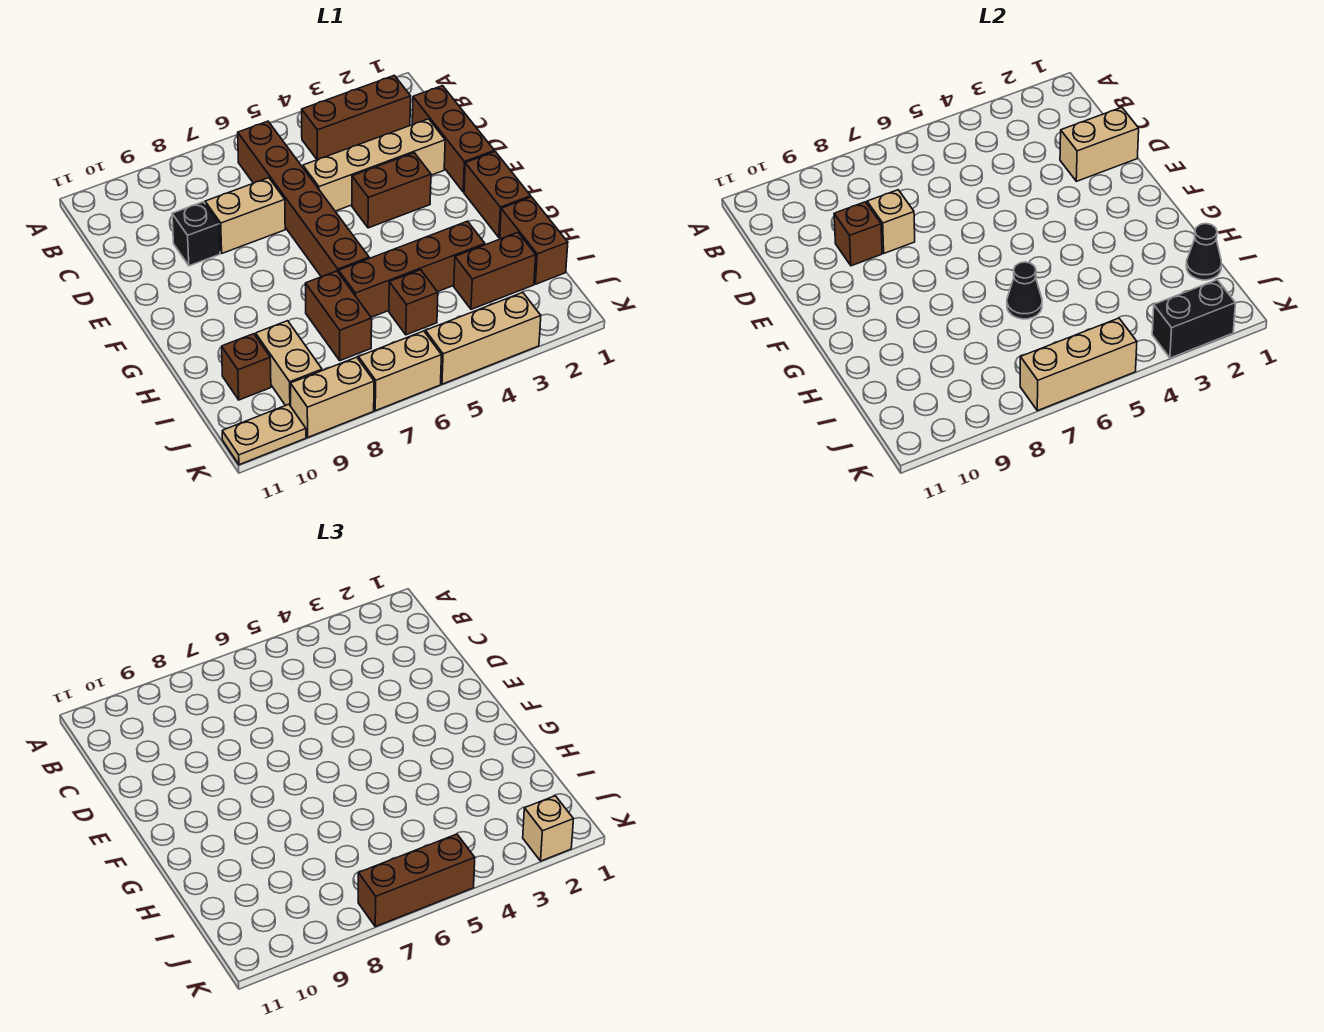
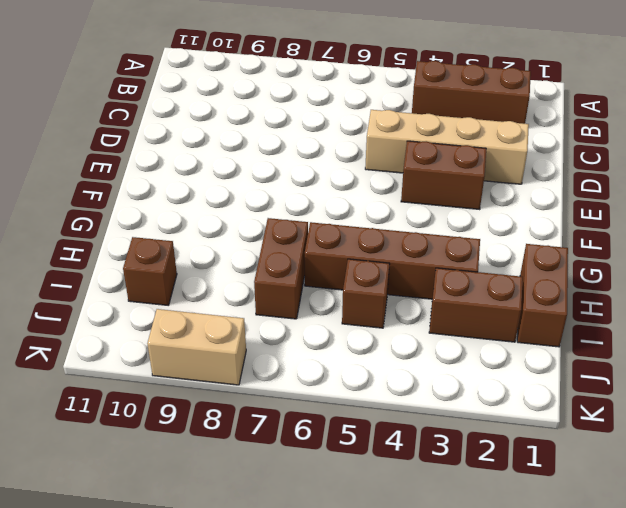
none -> brown brick B6:G6 level 1
none -> brown brick C1:E1 level 1
none -> tan brick D7:D8 level 1

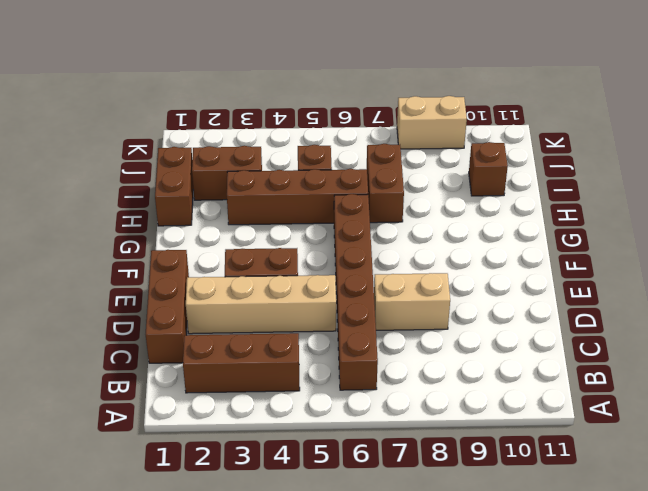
none -> black brick D9 level 1
none -> brown brick F1:G1 level 1
none -> tan brick I9:J9 level 1

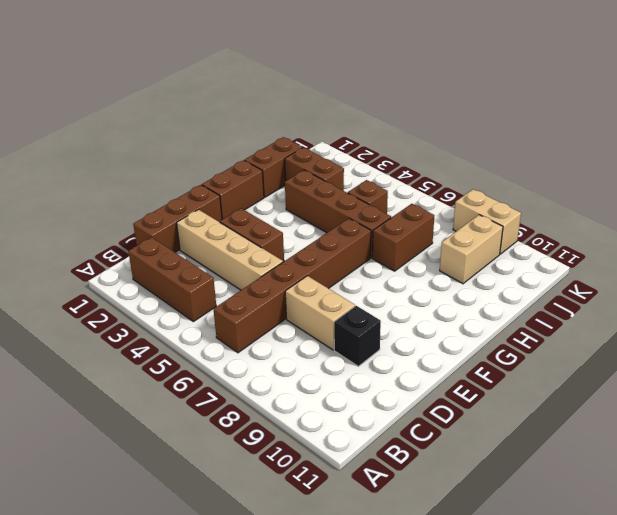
none -> brown brick I10 level 1
none -> tan brick K3:K5 level 1
none -> tan brick K6:K7 level 1

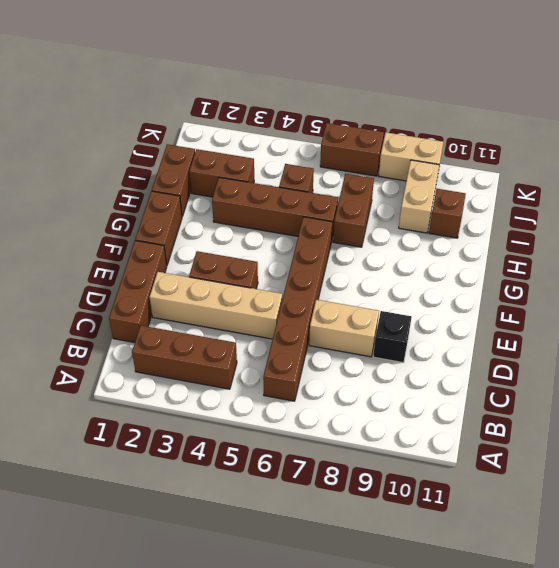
brown brick K6:K7 level 1 -> tan brick K6:K7 level 1
none -> tan brick K3:K5 level 1
none -> tan plate K10:K11 level 1
none -> tan brick D1:D2 level 2

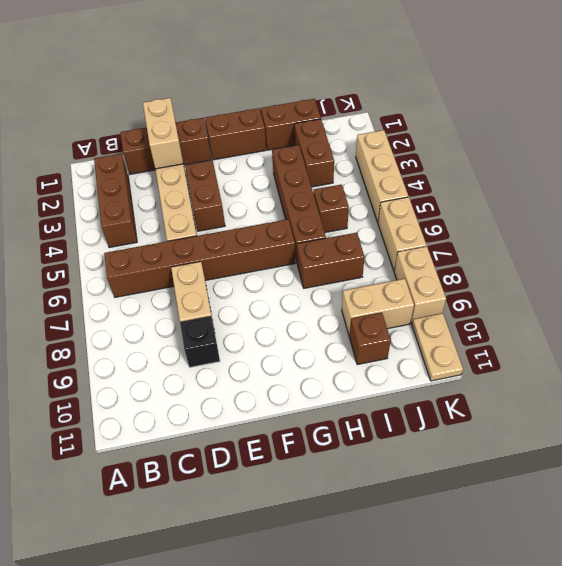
none -> tan brick D8 level 2
none -> brown brick D9 level 2
none -> black cone H6 level 2

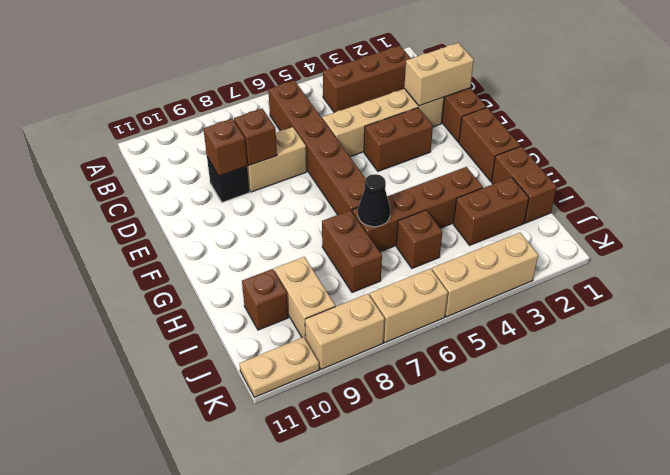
brown brick D8 level 2 -> tan brick D8 level 2
none -> black cone I1 level 2
none -> black brick K2:K3 level 2
none -> tan brick K5:K7 level 2

